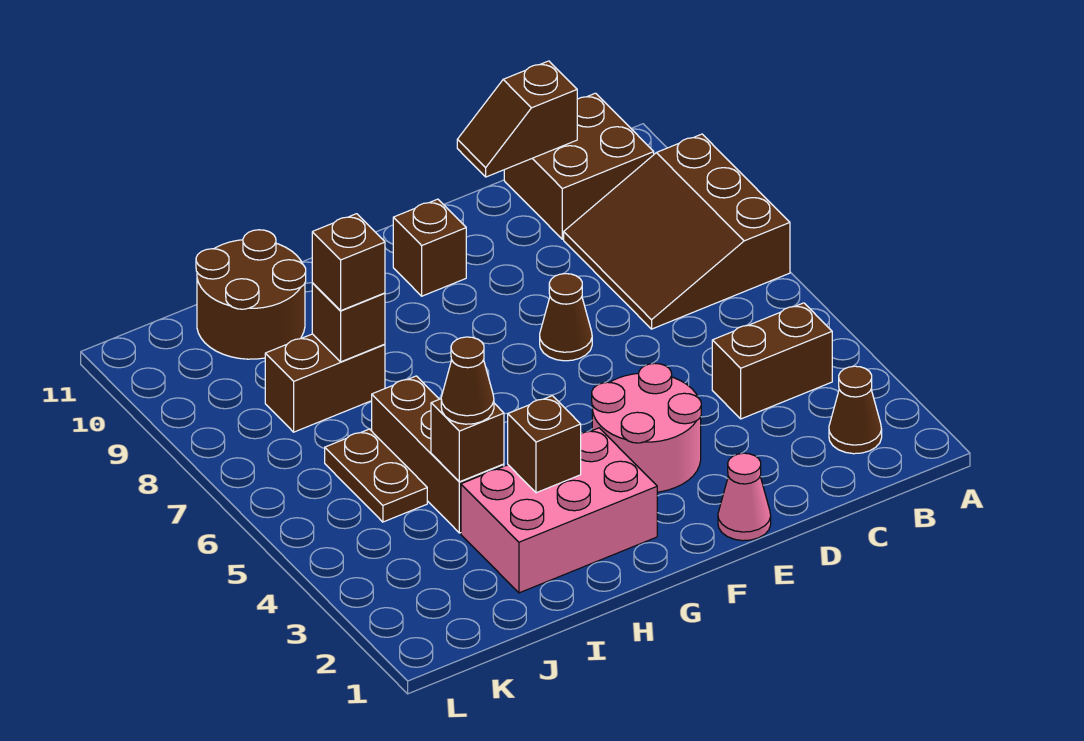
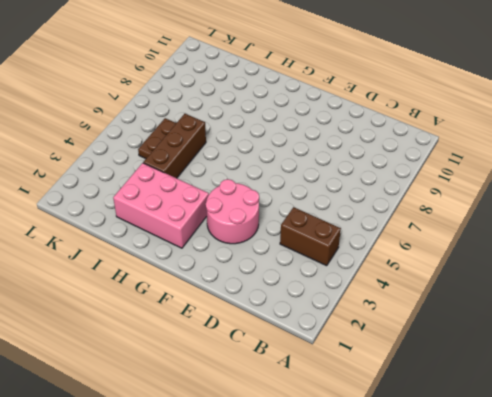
none -> brown slope A7:C9 level 1 top A
none -> brown cone B2 level 1
none -> brown brick B10:C11 level 1

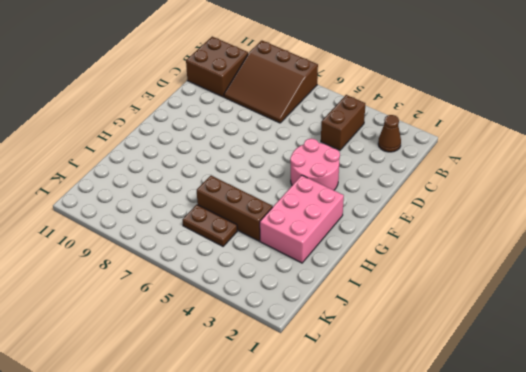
none -> pink cone E1 level 1
none -> brown cone E7 level 1
none -> brown brick F10 level 1

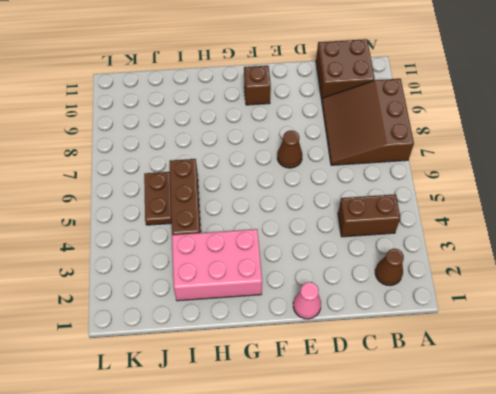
none -> pink round brick E3:F4 level 1
none -> brown brick I8:J8 level 1
none -> brown round brick I10:J11 level 1

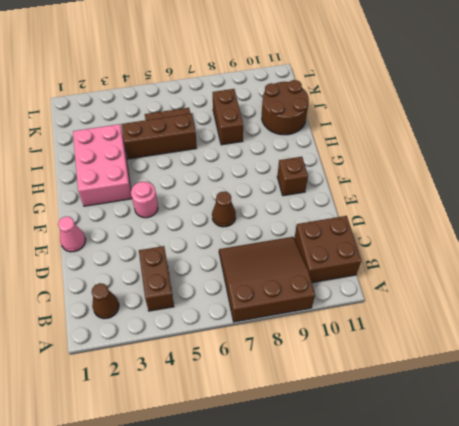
pink round brick F4 level 1 -> pink round brick E3:F4 level 1
none -> brown slope C11:D11 level 2 top C
none -> brown brick H3 level 2
none -> brown brick I4 level 2

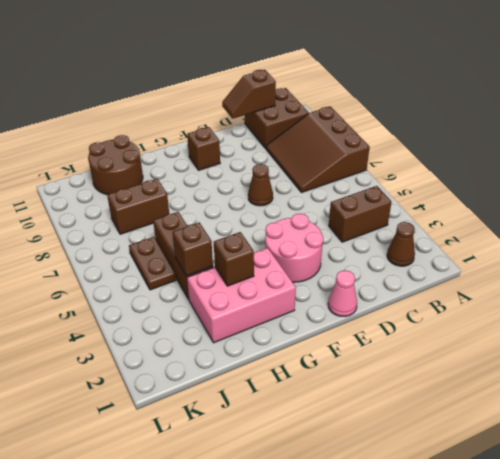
none -> brown brick I8 level 2
none -> brown cone I4 level 3
none -> brown brick I8 level 3

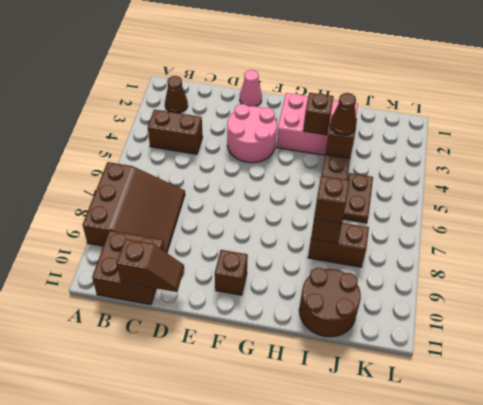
none -> brown cone E7 level 1

